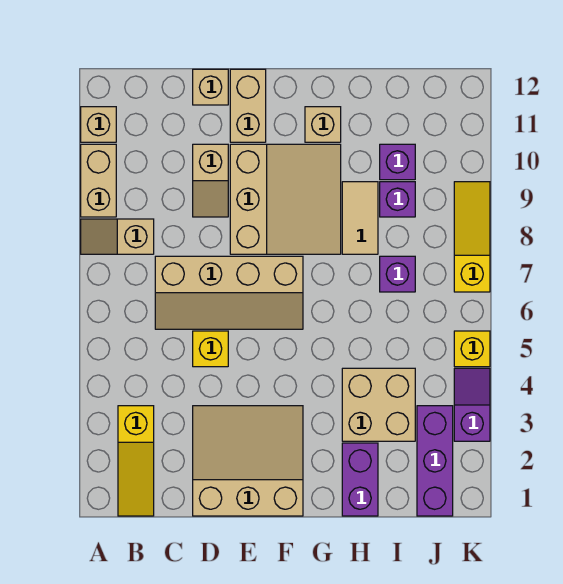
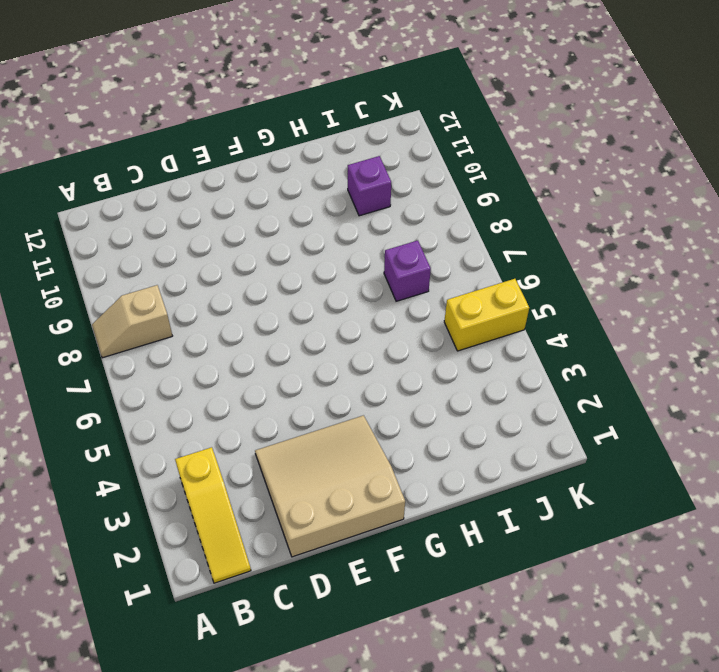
yellow brick J5:K5 level 1 -> yellow brick K5 level 1
none -> tan brick A9:A10 level 1
none -> tan brick A11 level 1
none -> tan slope C6:F7 level 1 top 7

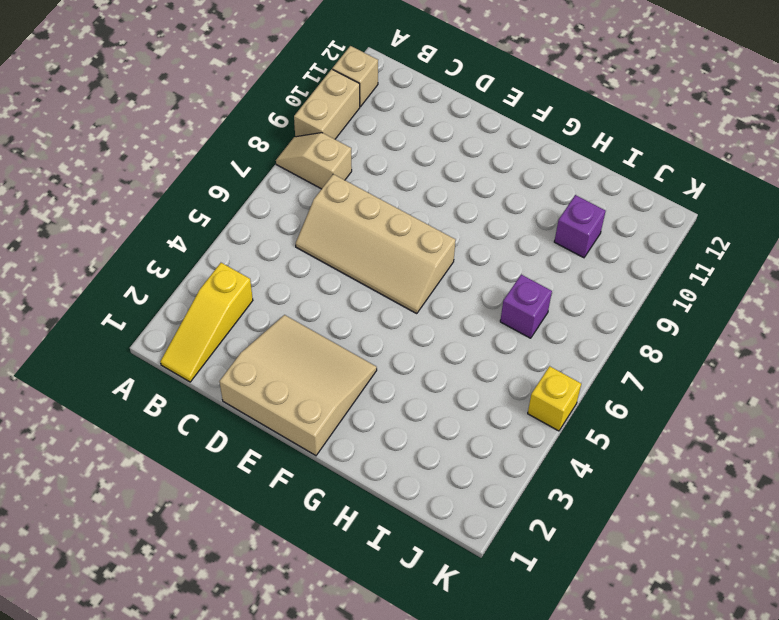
none -> yellow brick D5 level 1
none -> tan slope D9:D10 level 1 top 10
none -> tan brick D12 level 1

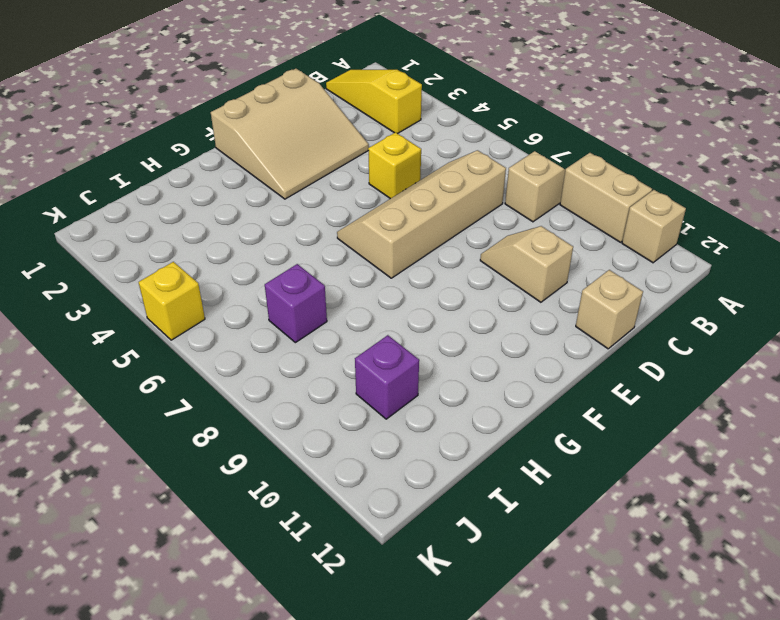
none -> tan slope E8:G10 level 1 top E
none -> tan brick E11:E12 level 1
none -> tan brick G11 level 1

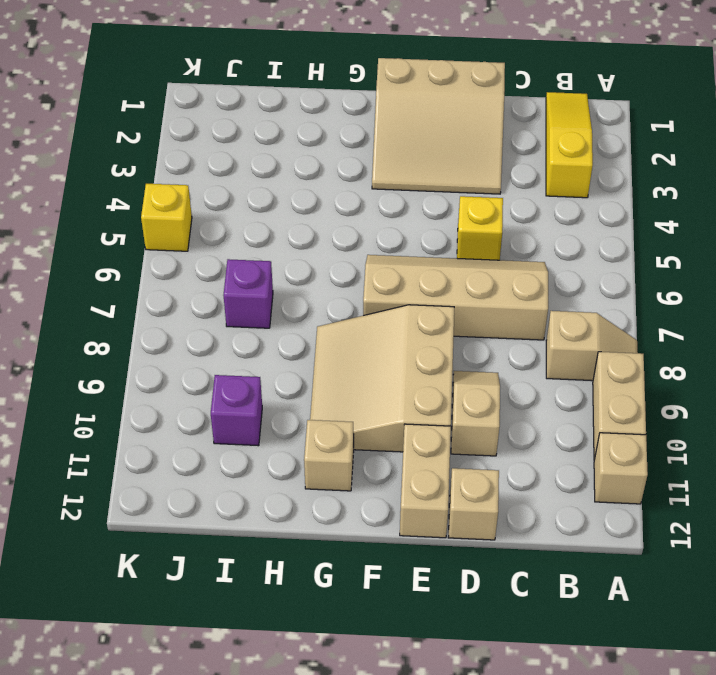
none -> purple brick H1:H2 level 1
none -> tan brick H3:I4 level 1
none -> tan tile H8:H9 level 1

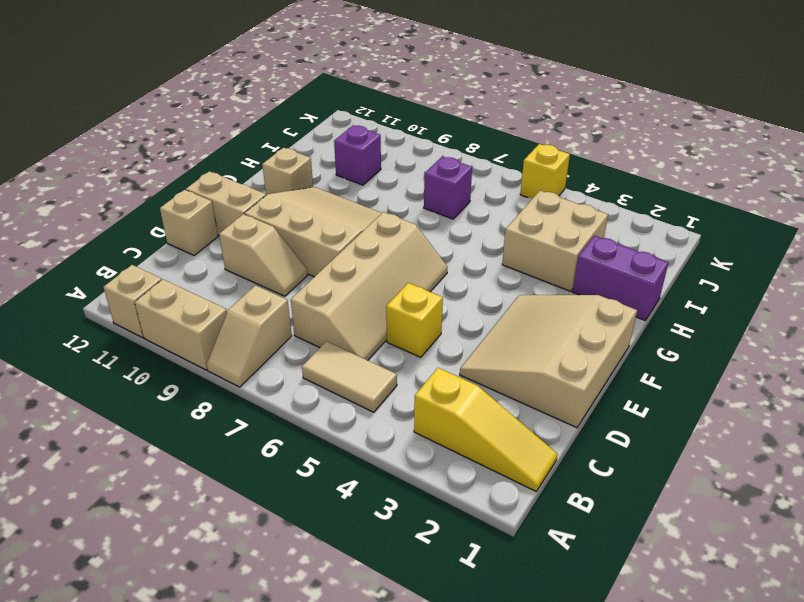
tan tile B5:B6 level 1 -> tan tile H8:H9 level 1
none -> purple brick I9 level 1
none -> purple brick J1:J3 level 1
none -> purple slope K3:K4 level 1 top 3

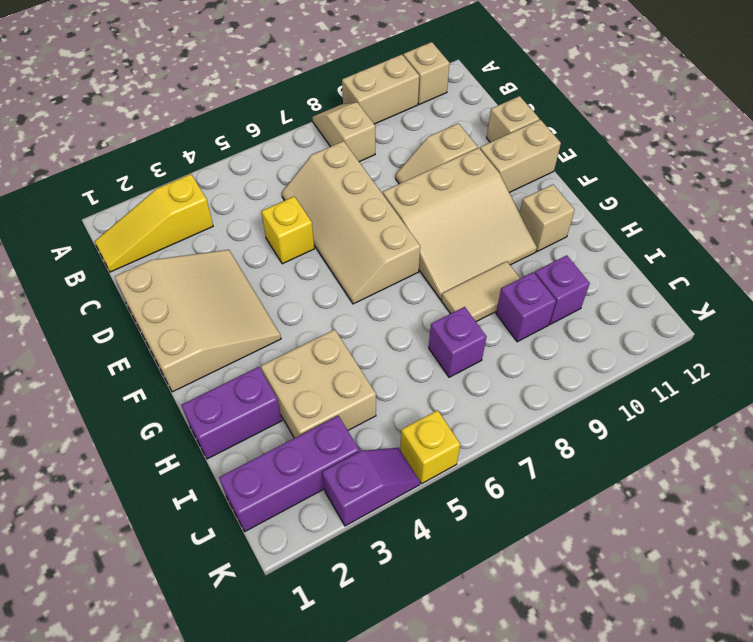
none -> yellow slope K7:K9 level 1 top 7

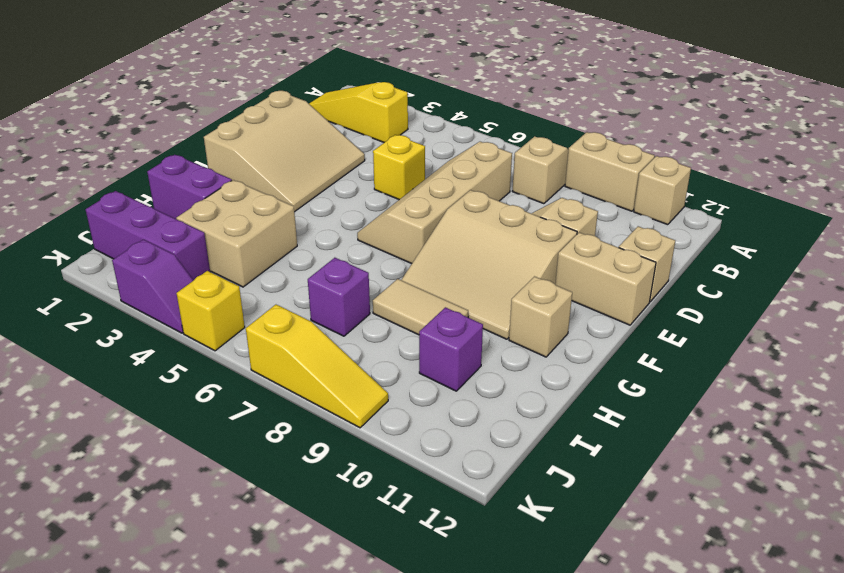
none -> purple brick I9 level 1

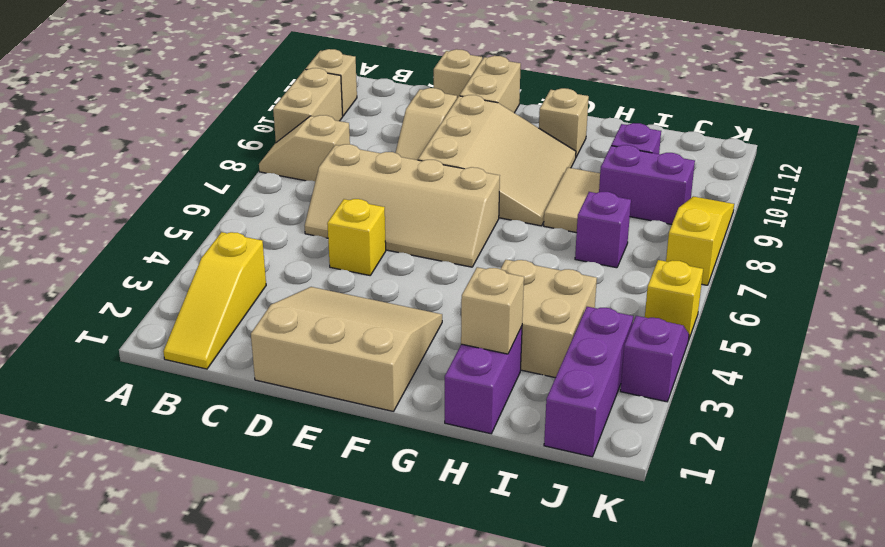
tan brick H2 level 2 -> none
purple brick I9:J9 level 1 -> purple brick I9 level 1

